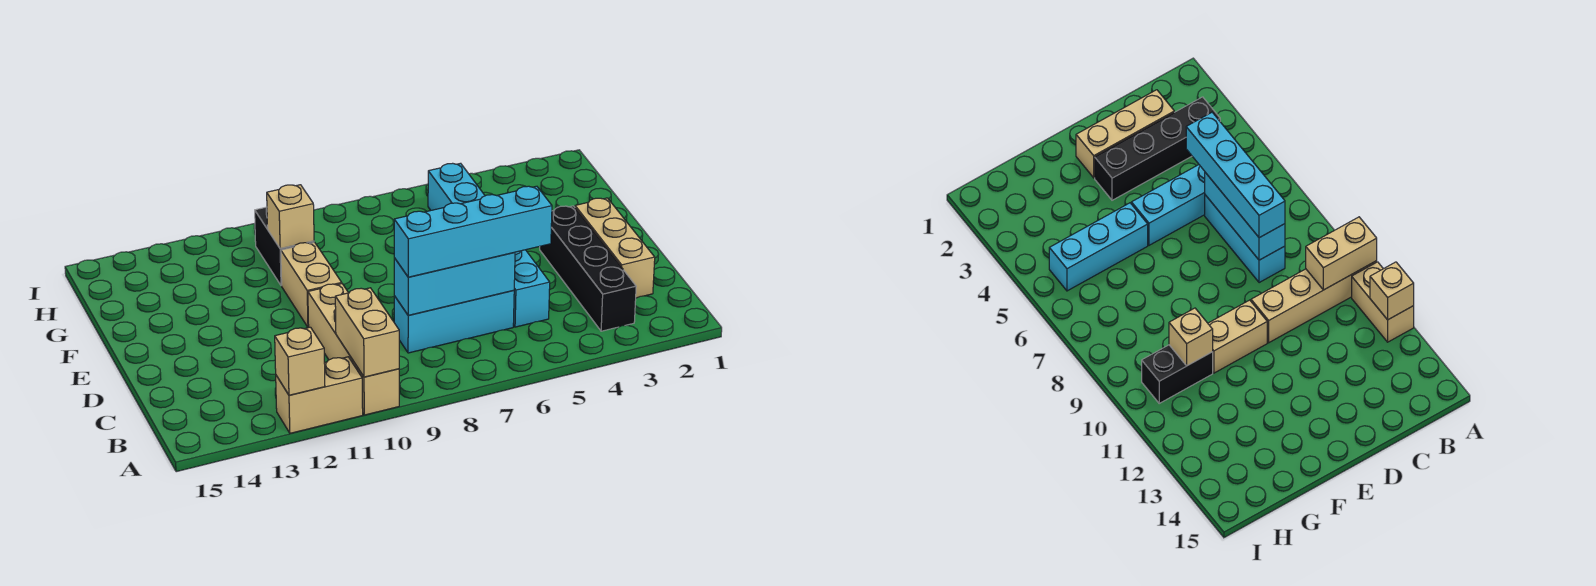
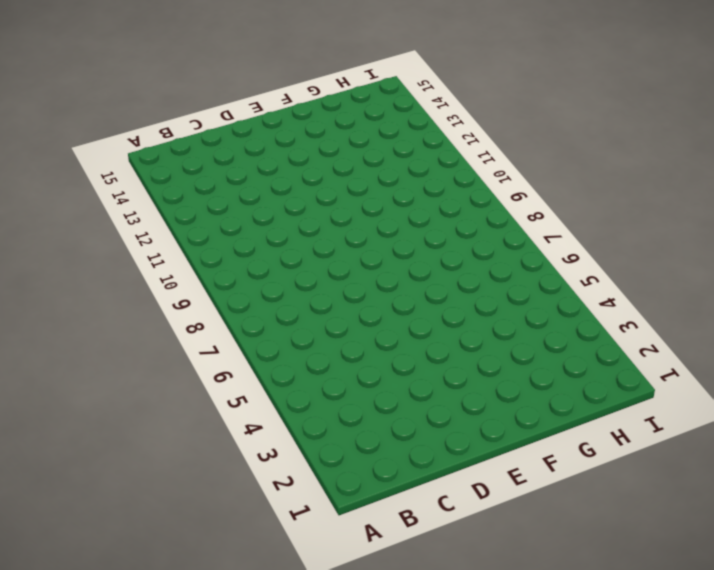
none -> tan brick A10:D10 level 1
none -> tan brick A11:A12 level 1
none -> black brick B3:E3 level 1

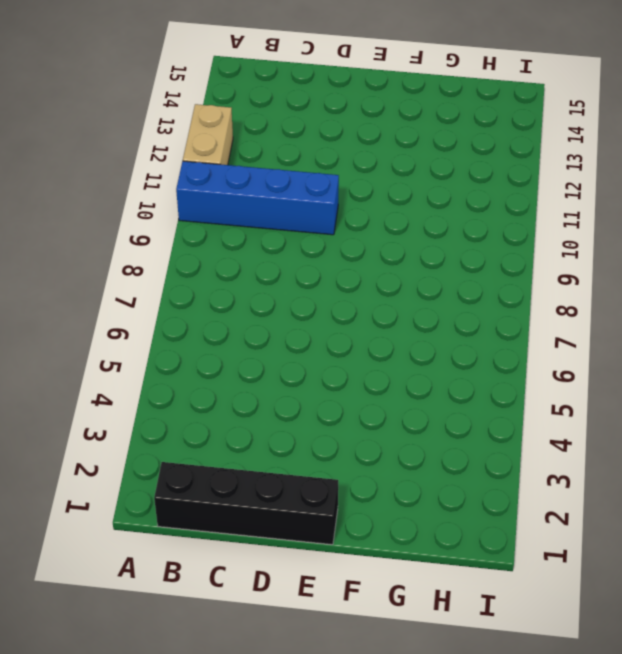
blue brick A10:D10 level 1 -> tan brick A10:D10 level 1
black brick B1:E1 level 1 -> black brick B3:E3 level 1
none -> tan brick C2:E2 level 1
none -> cyan brick C5:E5 level 1
none -> cyan brick C6:C8 level 1

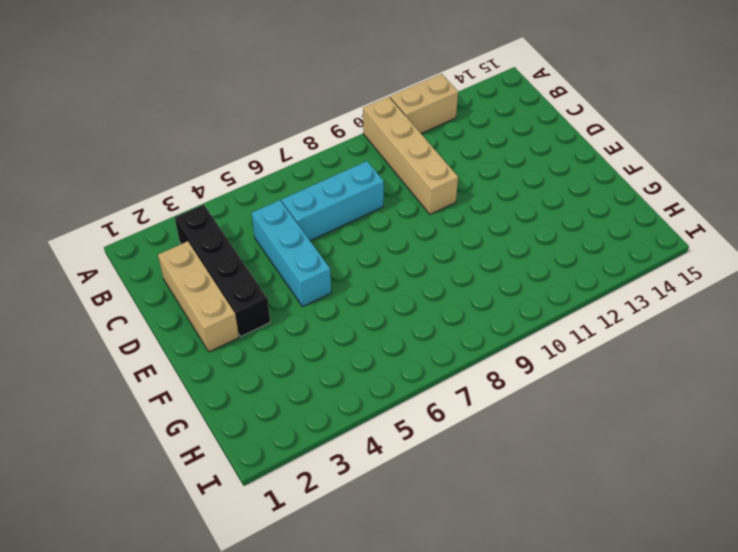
none -> tan brick E10:F10 level 1
none -> cyan brick F5:H5 level 1
none -> black brick G10:H10 level 1

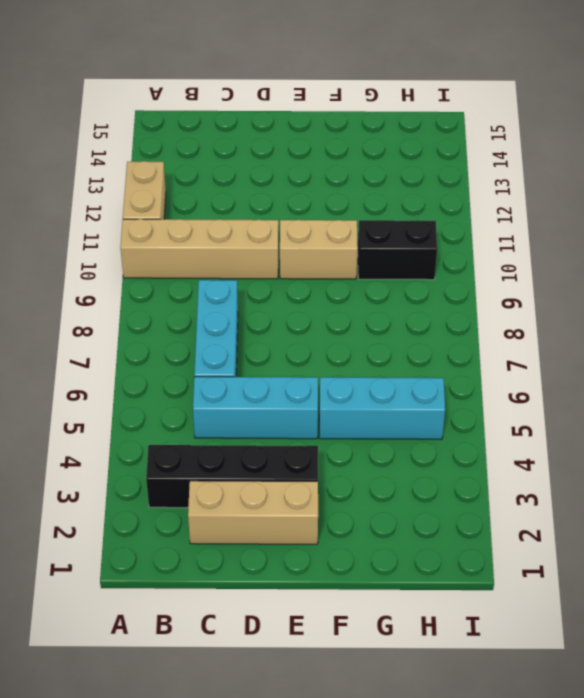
none -> tan brick A10:B10 level 2
none -> tan brick A12 level 2
none -> cyan brick C6:C8 level 2

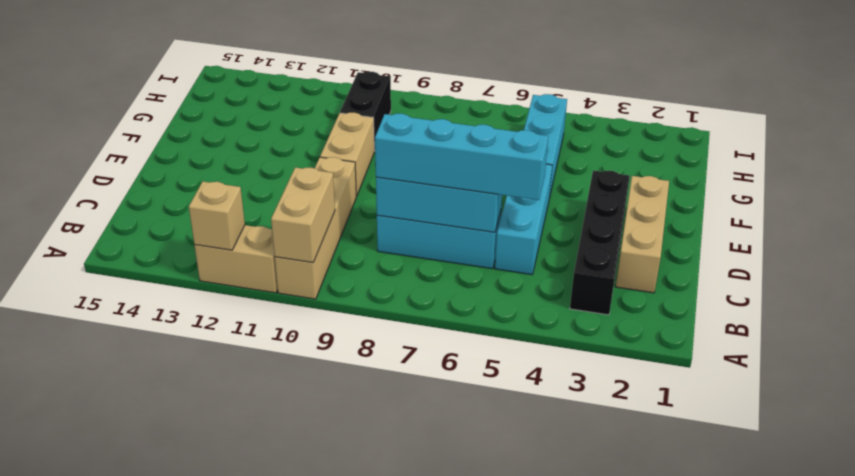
none -> tan brick G10 level 2

